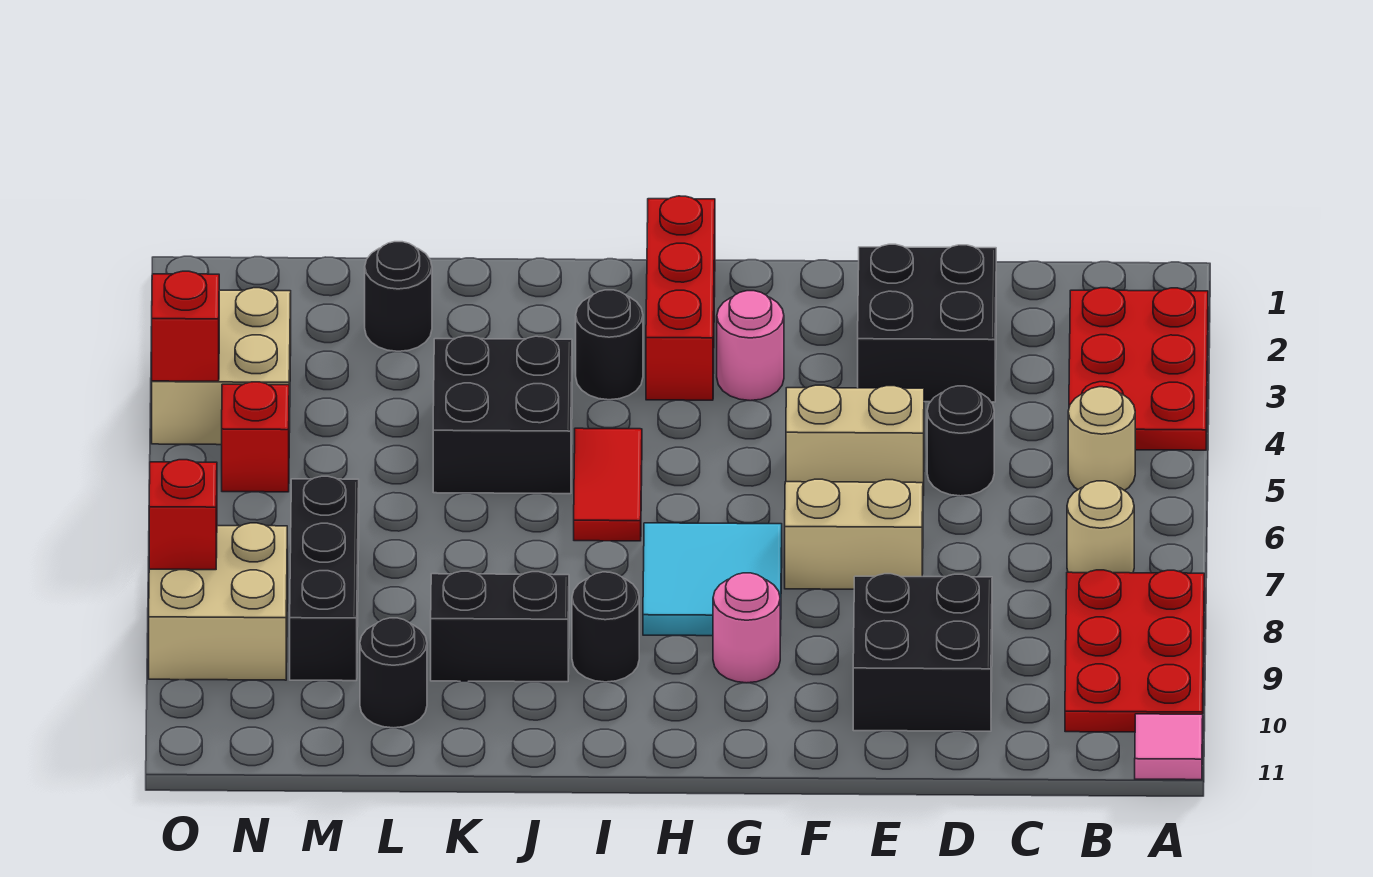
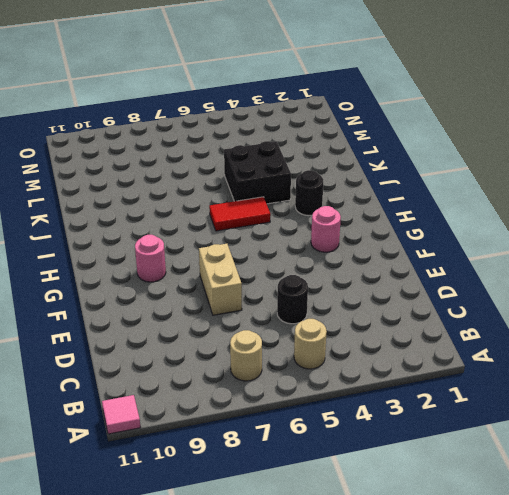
none -> red plate A2:B4 level 1
none -> red plate A8:B10 level 1
none -> black brick D2:E3 level 1

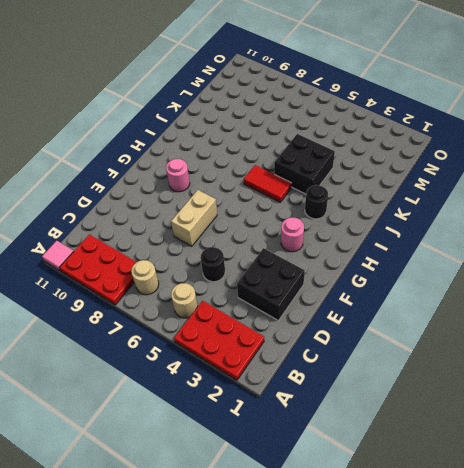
none -> black brick D9:E10 level 1
none -> tan brick E5:F5 level 1
none -> cyan tile G7:H8 level 1

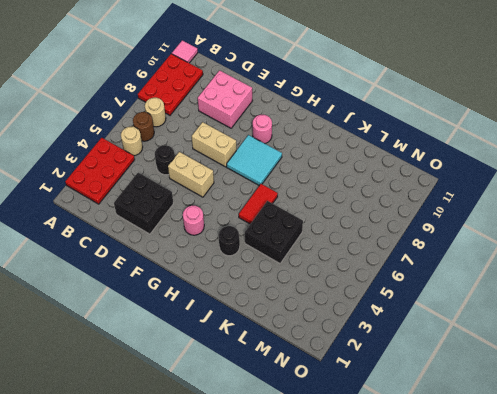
brown round brick B6 level 1 -> none
pink brick D9:E10 level 1 -> black brick D9:E10 level 1
none -> red brick H1:H3 level 1
none -> black round brick I9 level 1
none -> black brick J9:K9 level 1

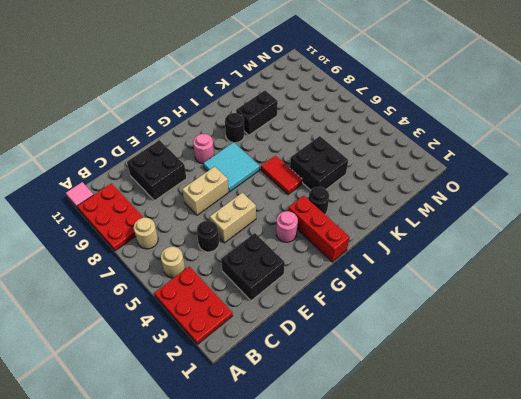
none -> black round brick L2 level 1
none -> black round brick L10 level 1
none -> black brick M7:M9 level 1

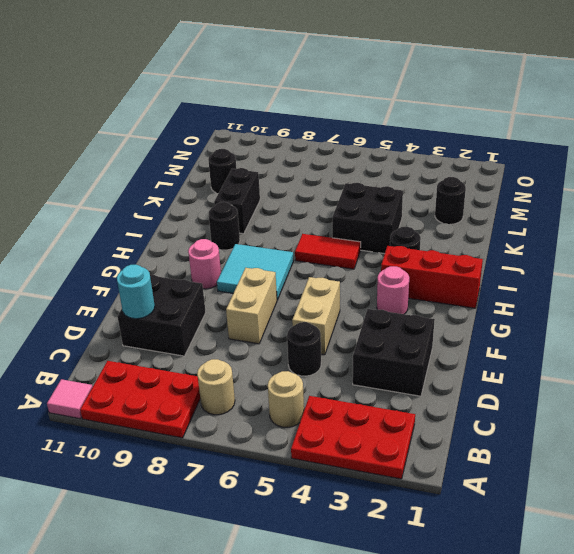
cyan round brick D10 level 2 -> none
none -> black brick M7:M9 level 1
none -> tan brick N3:O4 level 1
none -> red brick N5 level 1

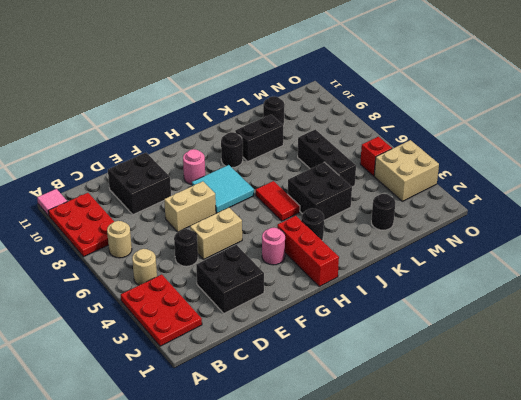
black brick L5:L7 level 1 -> black brick M7:M9 level 1
none -> tan brick N8:O9 level 1
none -> red brick O4 level 2
none -> red brick O8 level 2

